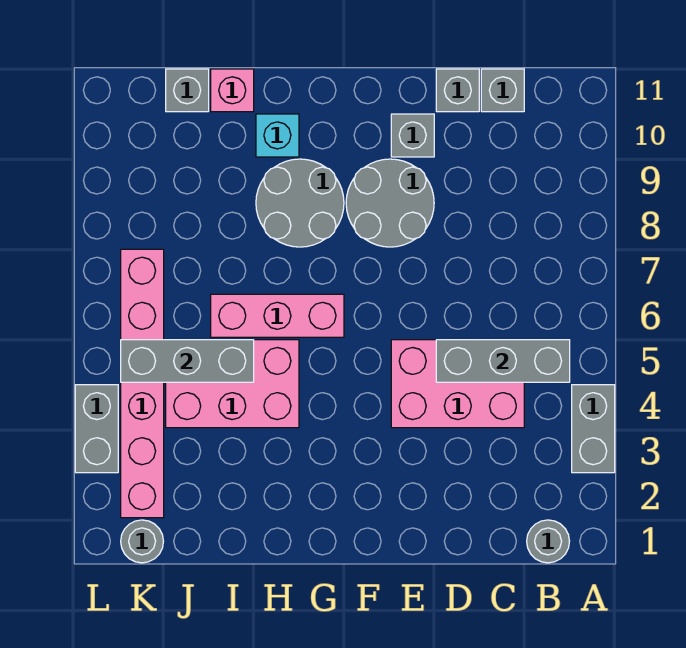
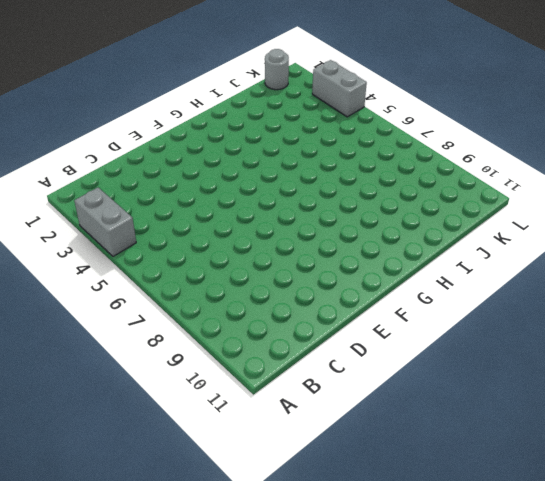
none -> grey round brick B1 level 1
none -> pink brick C4:E5 level 1
none -> grey brick C11 level 1

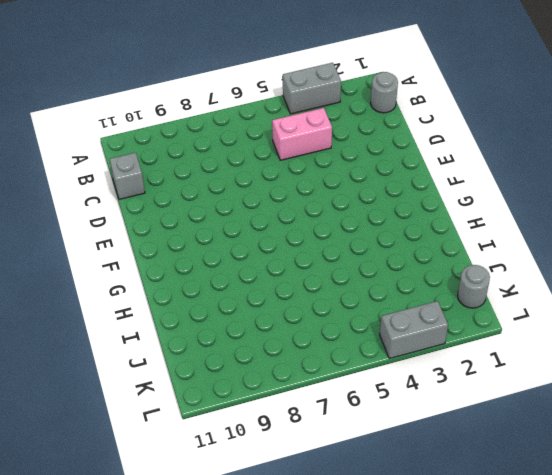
pink brick C4:C5 level 1 -> pink brick C4:E5 level 1
none -> grey brick D11 level 1
none -> grey round brick E8:F9 level 1
none -> grey brick E10 level 1

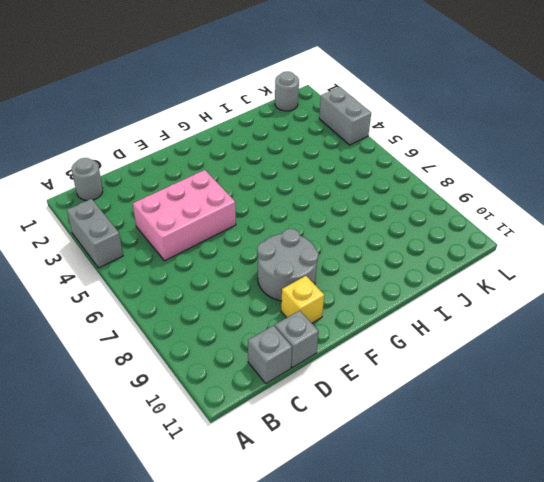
yellow brick E10 level 1 -> grey brick E10 level 1
none -> pink brick G6:I6 level 1
none -> grey round brick G8:H9 level 1
none -> pink brick H4:J5 level 1

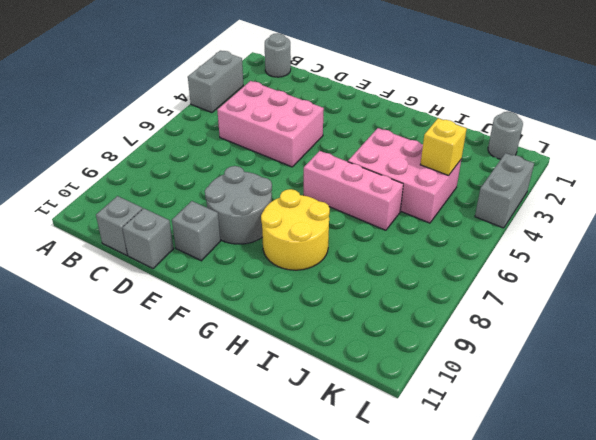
yellow round brick G8:H9 level 1 -> grey round brick G8:H9 level 1
yellow brick J4 level 2 -> none
none -> cyan brick H10 level 1
none -> pink brick I11 level 1
none -> grey brick J11 level 1

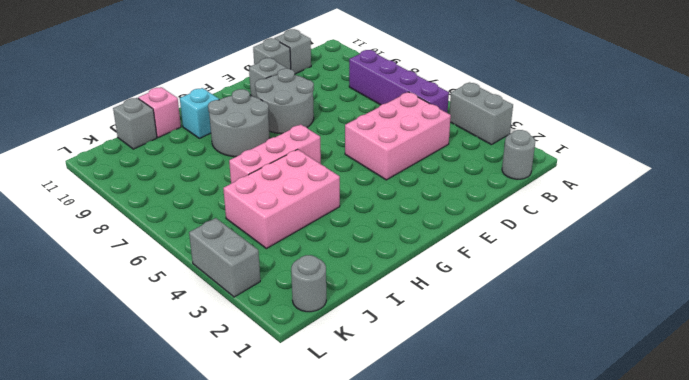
purple brick B5:B8 level 1 -> none
none -> pink brick K2:K7 level 1
none -> grey brick B5:D5 level 2
none -> grey brick I5:K5 level 2

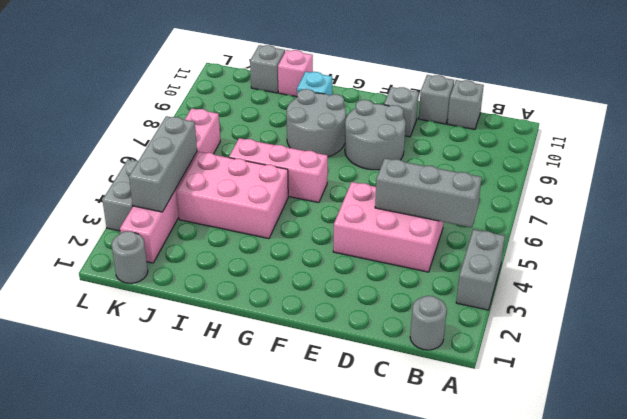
grey brick K3:K5 level 2 -> grey brick I5:K5 level 2

